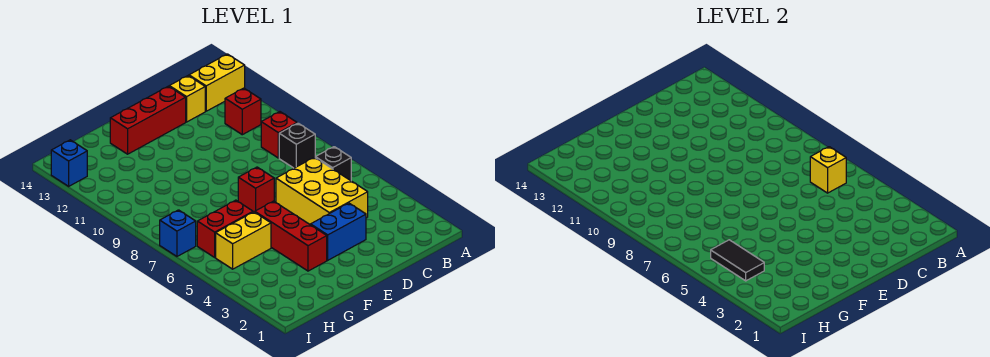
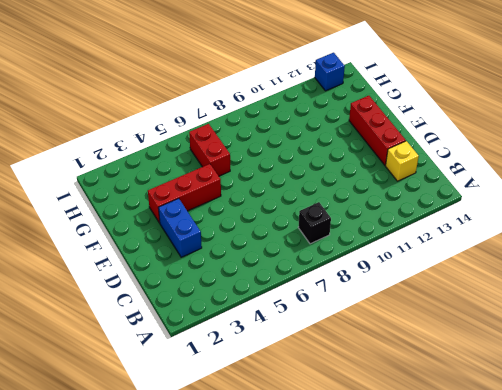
none -> yellow brick A13:B13 level 1
none -> black brick B6 level 1
none -> red brick B9 level 1

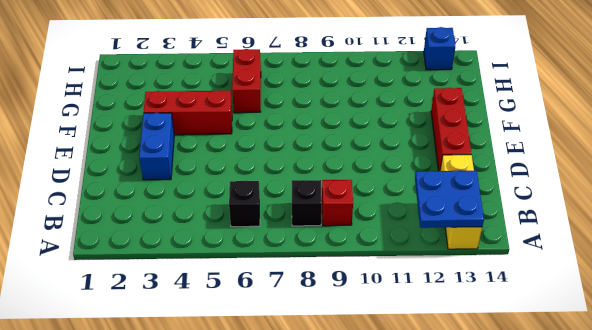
blue plate A12:B13 level 2 -> none
none -> red brick B11 level 1
none -> yellow brick C4:D6 level 1
none -> red brick E7 level 1

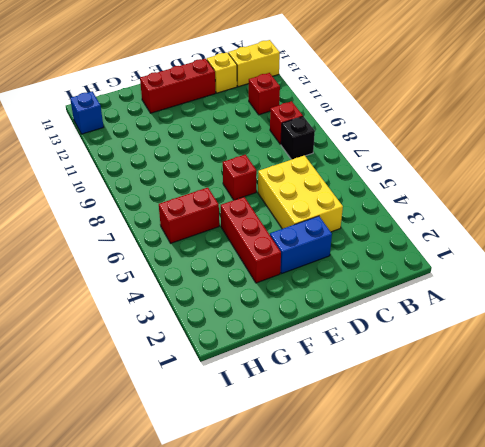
none -> black brick B6 level 1
none -> yellow brick G5:H5 level 1
none -> blue brick I7 level 1

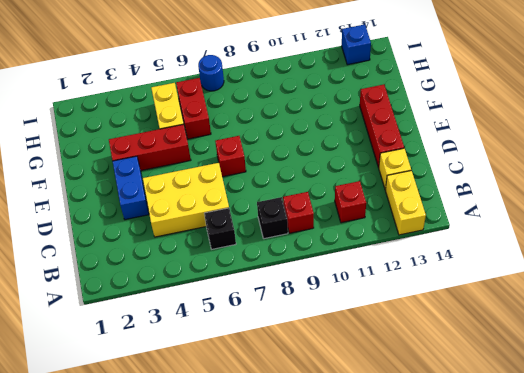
blue round brick I7 level 1 -> blue brick I7 level 1
none -> yellow brick B6 level 2
none -> black tile H4:H5 level 2

